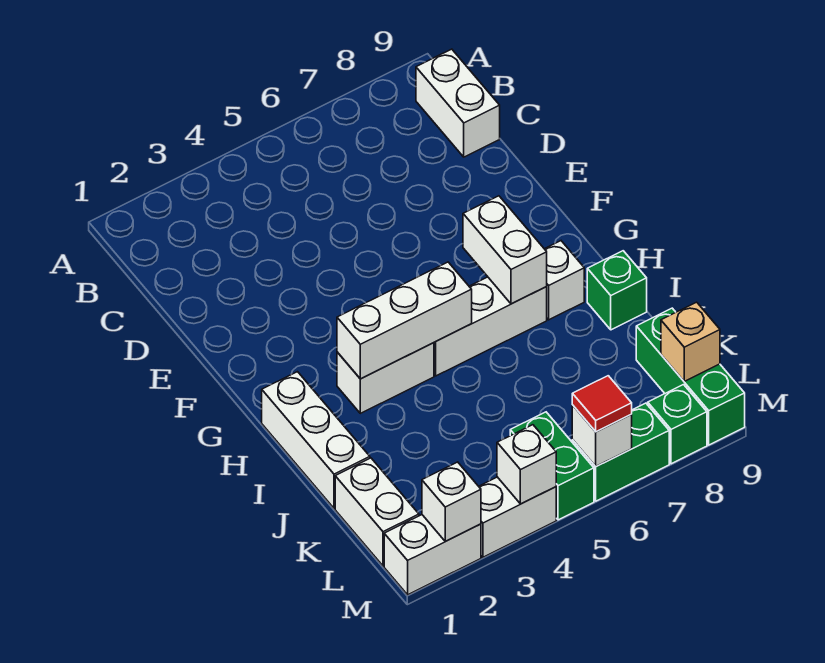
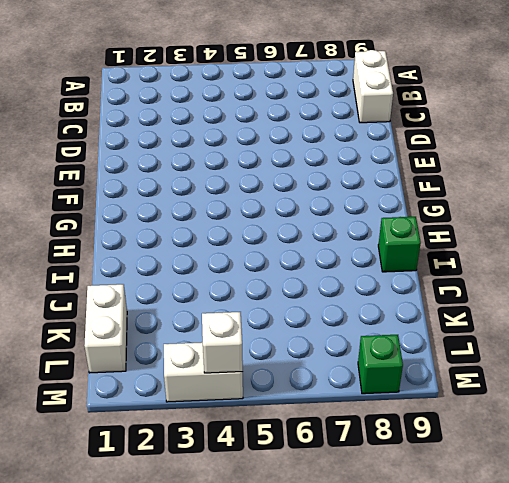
none -> white brick H1:J1 level 1
none -> white brick H3:H4 level 1
none -> white brick H5:H7 level 1

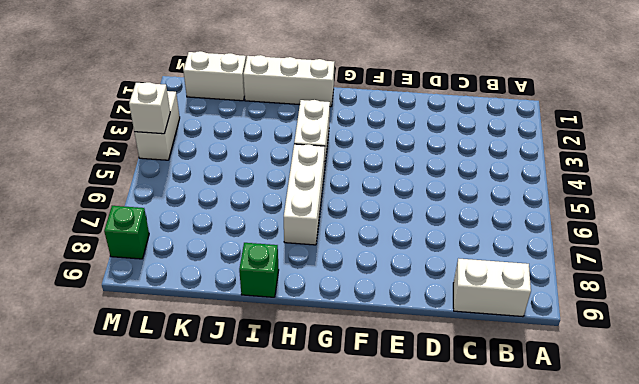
none -> white brick H8 level 1
none -> green brick K9:M9 level 1
none -> green brick L5:M5 level 1

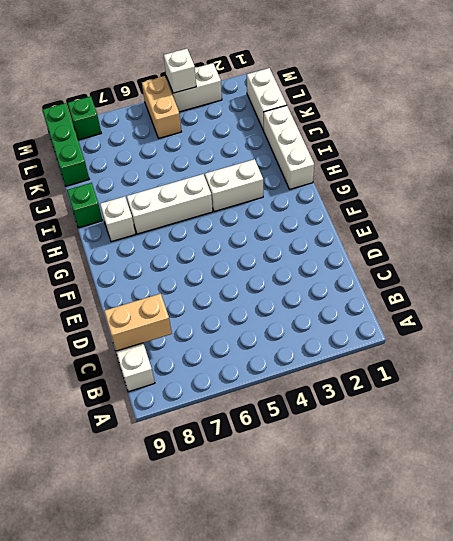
tan brick C8:C9 level 2 -> none
tan brick L5:M5 level 1 -> green brick L5:M5 level 1
none -> white brick M1:M2 level 1
none -> green brick M6:M7 level 1
none -> white brick G7:H7 level 2

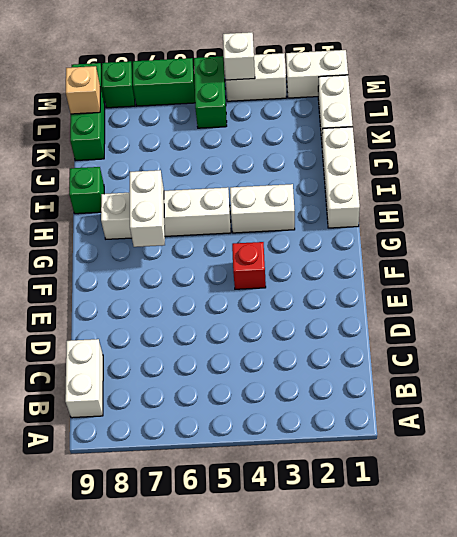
red brick F4 level 1 -> none
none -> white brick H3:H5 level 2
none -> white brick M2 level 2
none -> white brick M6 level 2

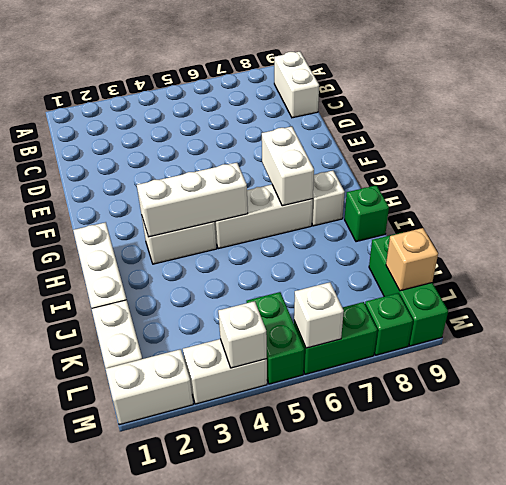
none -> white brick M2 level 2
none -> red tile M6 level 3

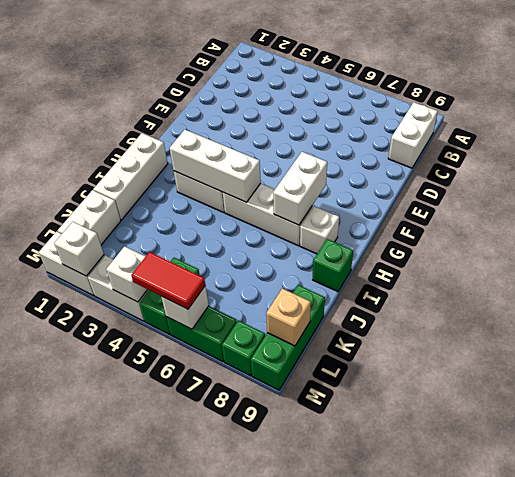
red tile M5:M6 level 3 -> red tile M6 level 3

